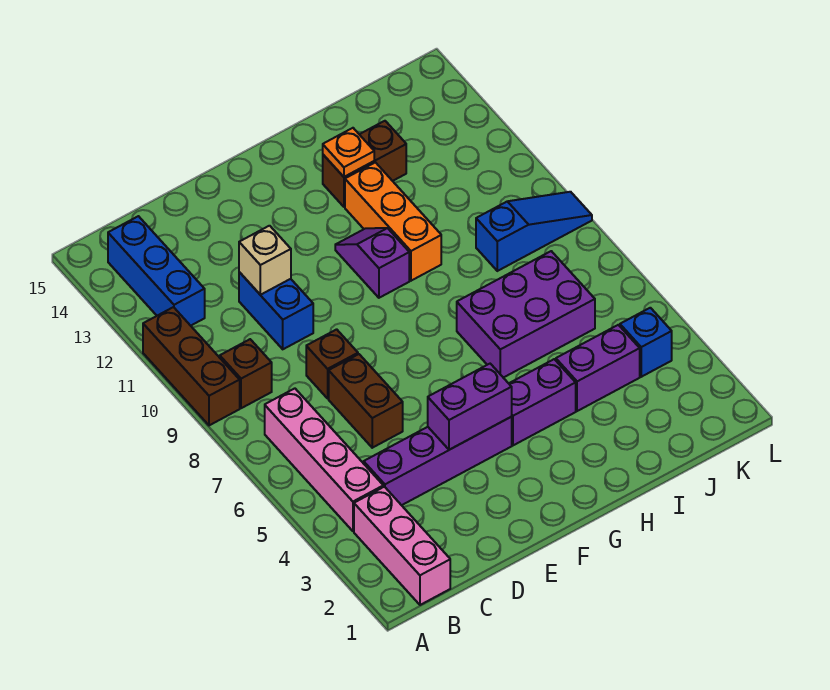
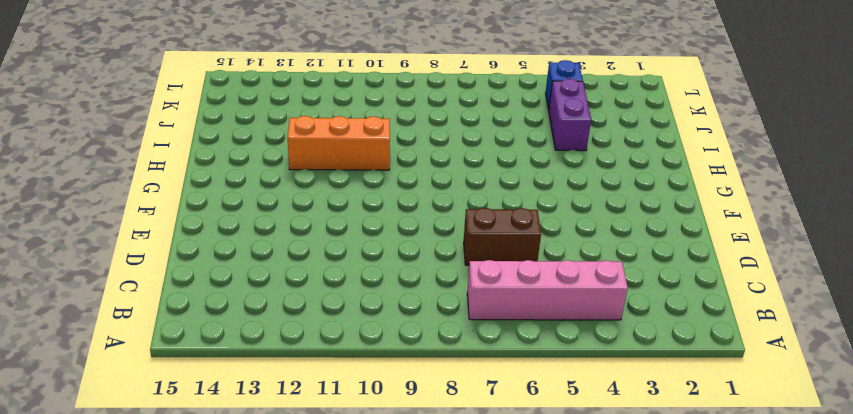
none -> brown brick A9:A11 level 1
none -> pink brick B1:B3 level 1
none -> brown brick B9 level 1

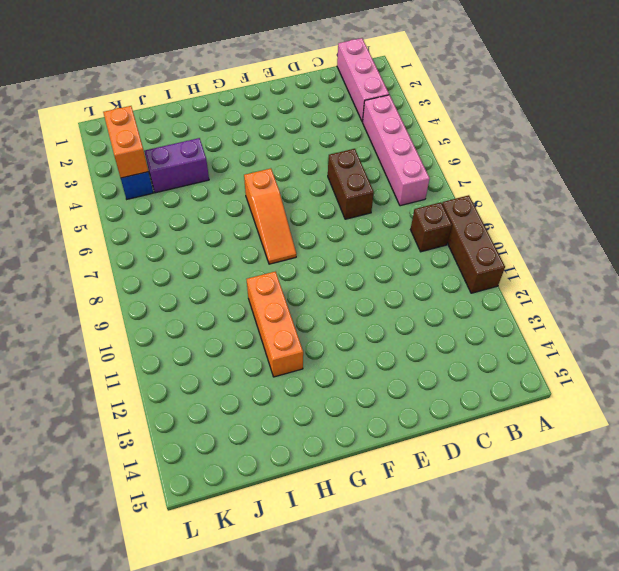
orange slope G6:G8 level 1 top 6 -> none
orange brick K3:K4 level 2 -> none
none -> blue brick B12:B14 level 1
none -> purple brick C4:F4 level 1
none -> brown brick D8 level 1

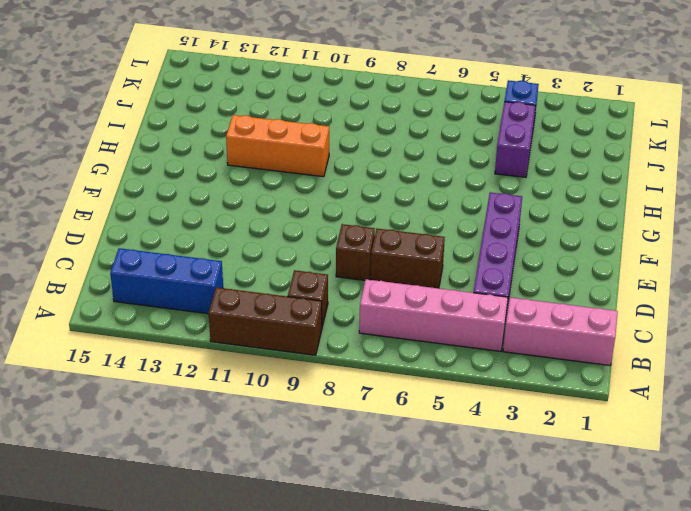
none -> blue brick D10:D11 level 1
none -> purple brick G4:H4 level 1
none -> purple slope G10:G11 level 1 top 10

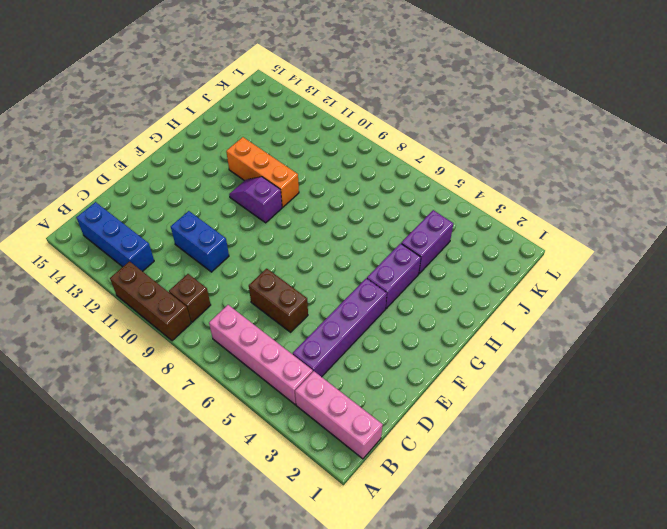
none -> brown brick D8 level 1
none -> purple brick H6:J7 level 1
none -> brown brick H13:I13 level 1

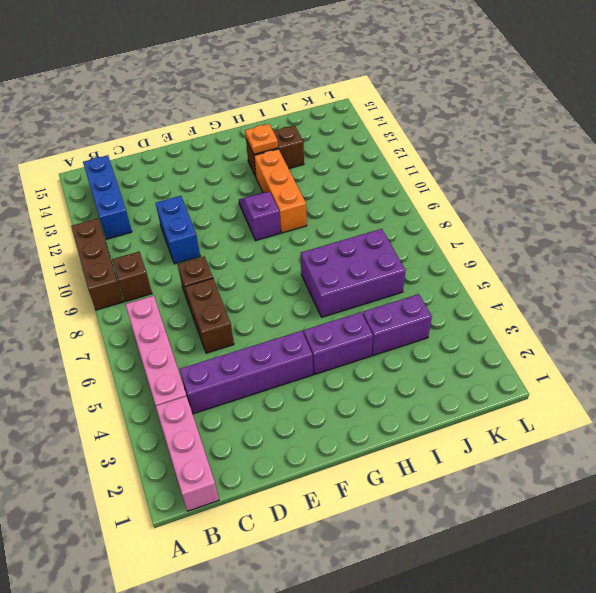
none -> blue slope J9:L9 level 1 top J
none -> blue brick K4 level 1
none -> tan brick D11 level 2

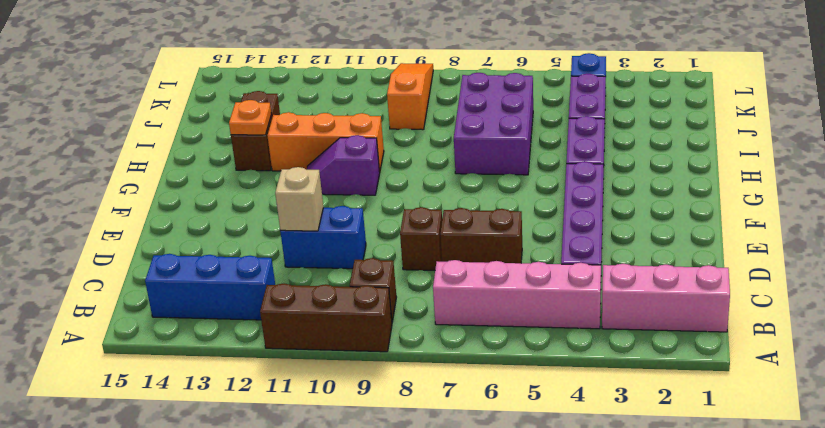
orange slope J9:L9 level 1 top J -> blue slope J9:L9 level 1 top J
none -> purple brick E4:F4 level 2

